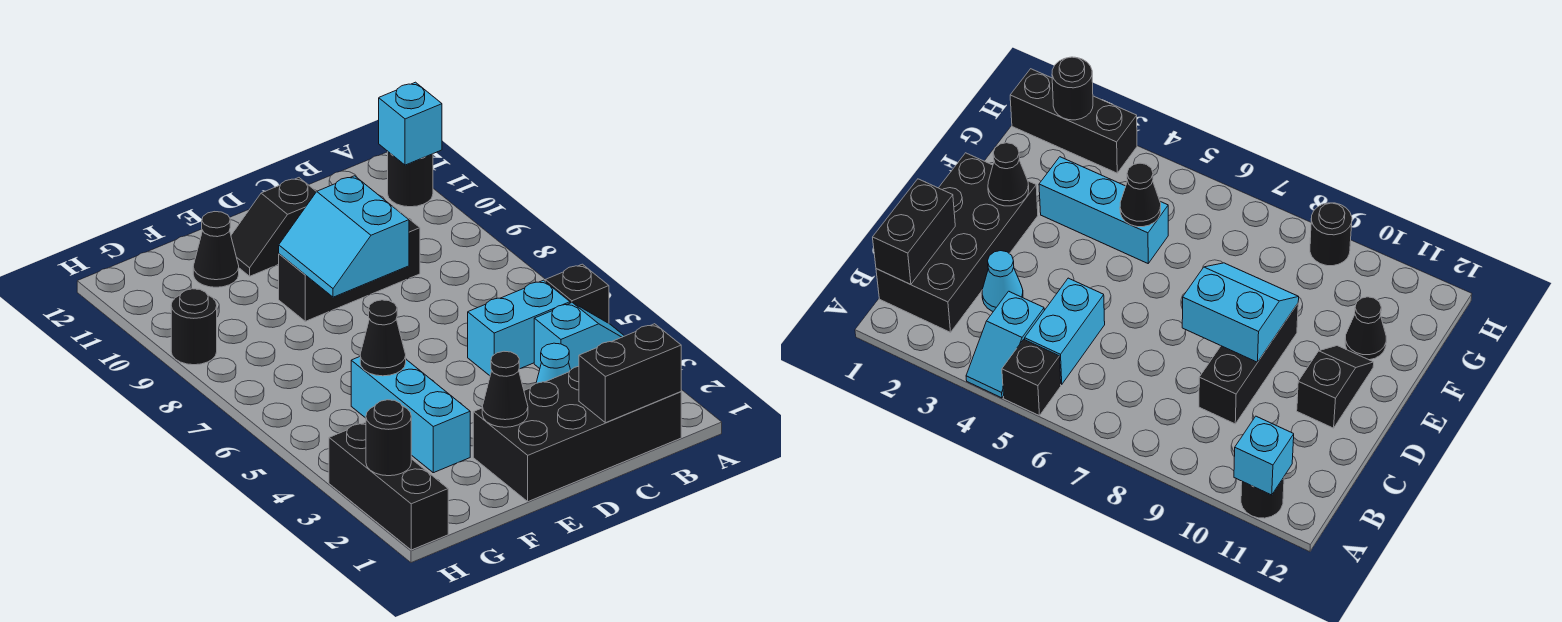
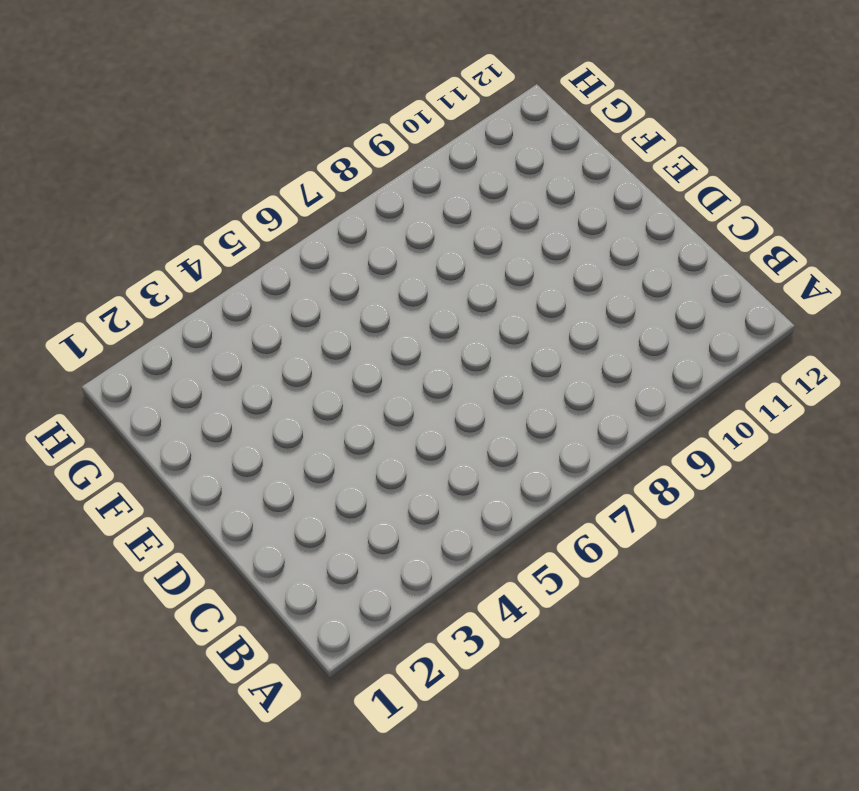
none -> cyan slope A4:B4 level 1 top B
none -> black brick A5 level 1
none -> black round brick A11 level 1

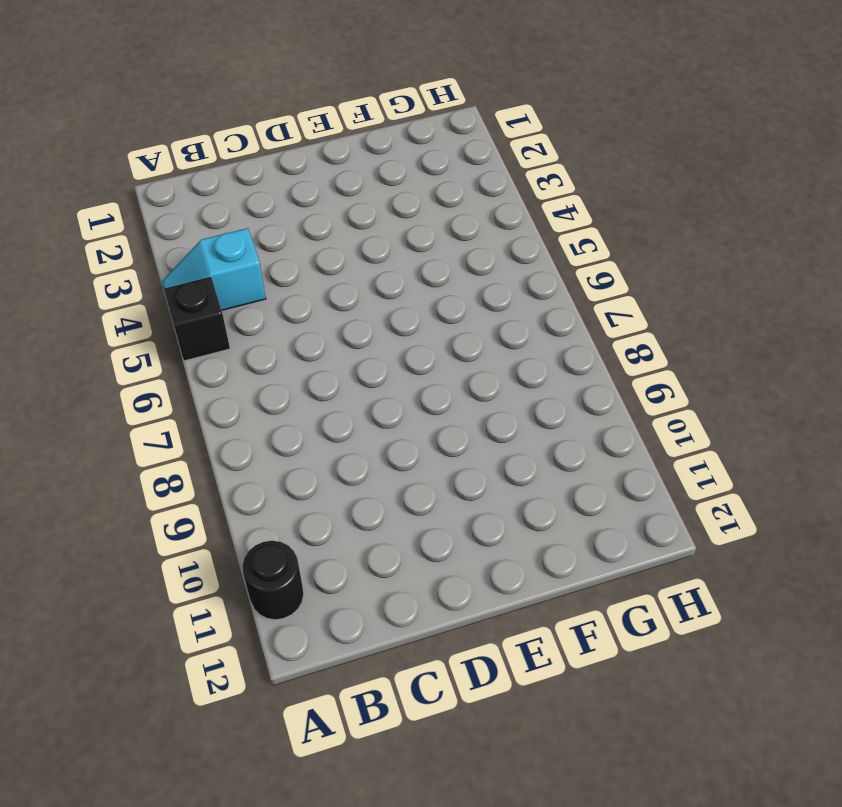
none -> black brick B1:E2 level 1
none -> cyan brick B5:C5 level 1
none -> cyan cone C3 level 1

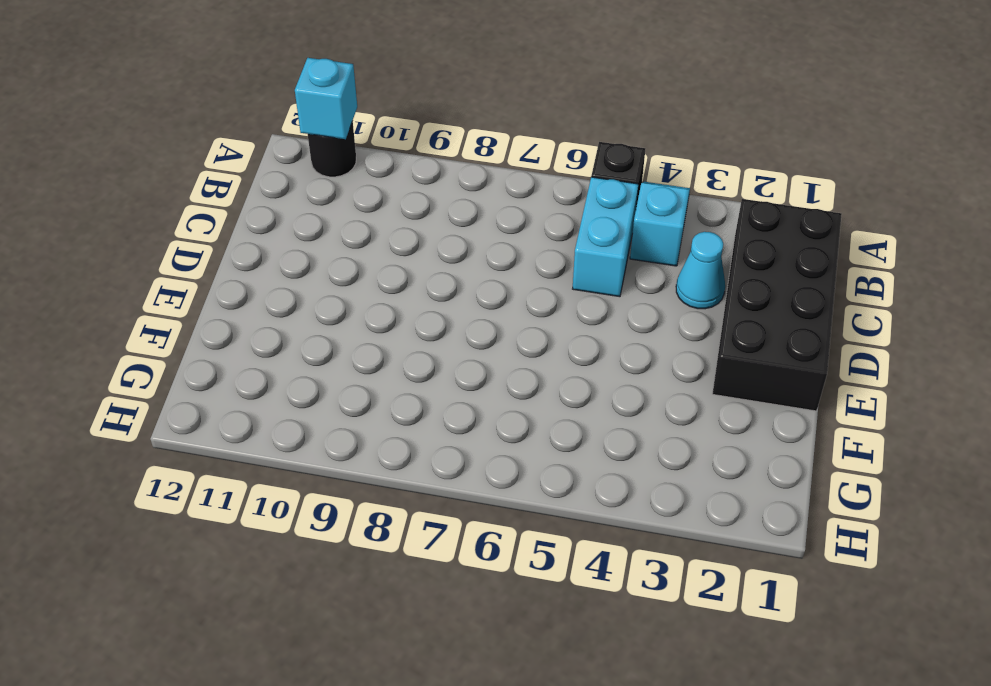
none -> black brick C9:E9 level 1
none -> black slope D11:E11 level 1 top D
none -> cyan brick F3:F5 level 1

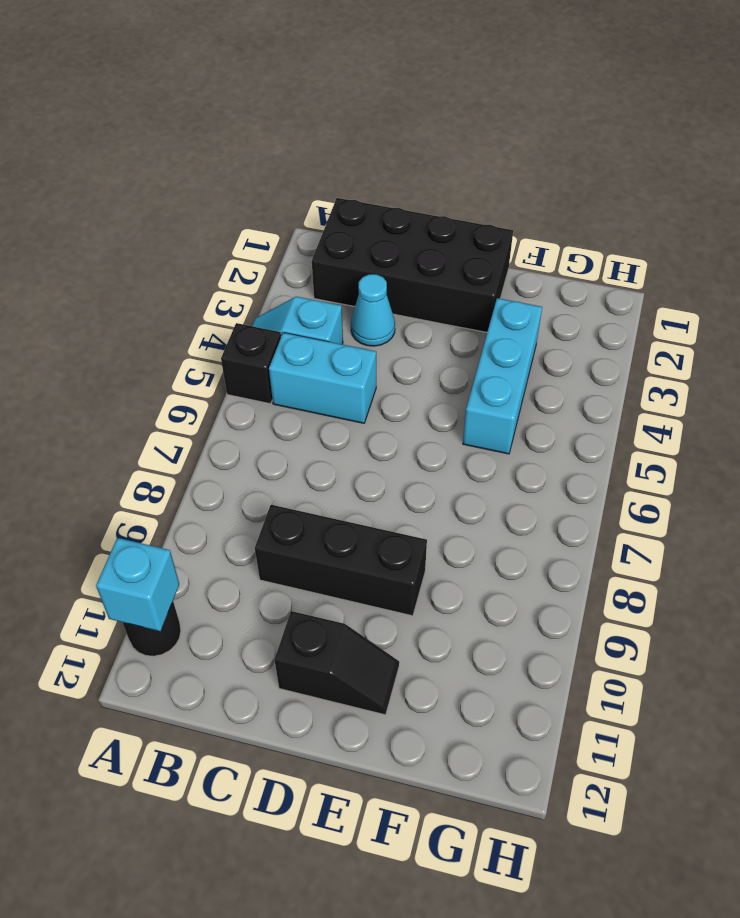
none -> black cone F11 level 1
none -> black brick H1:H3 level 1
none -> black round brick H9 level 1

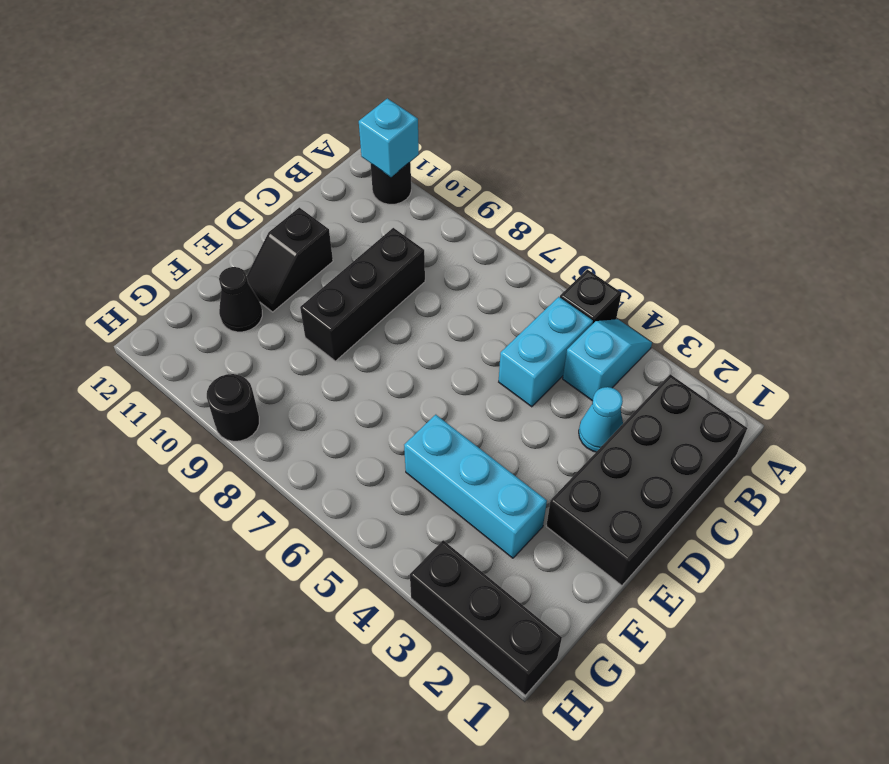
none -> black brick B1:C1 level 2
none -> cyan slope D8:E9 level 2 top D
none -> black cone E2 level 2

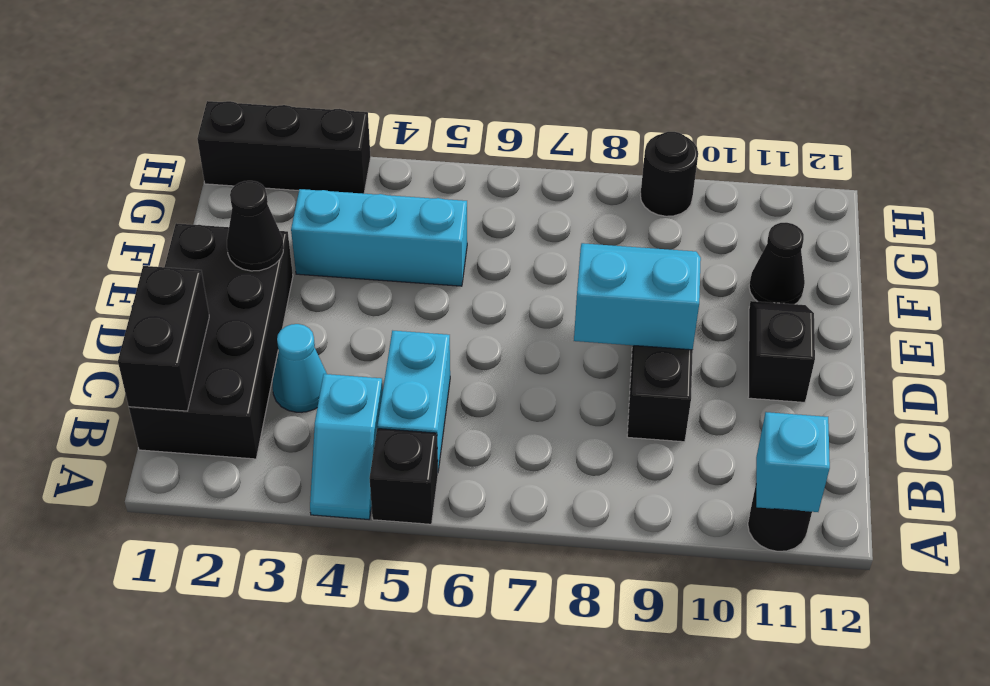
none -> black cone F5 level 2
none -> black round brick H2 level 2

